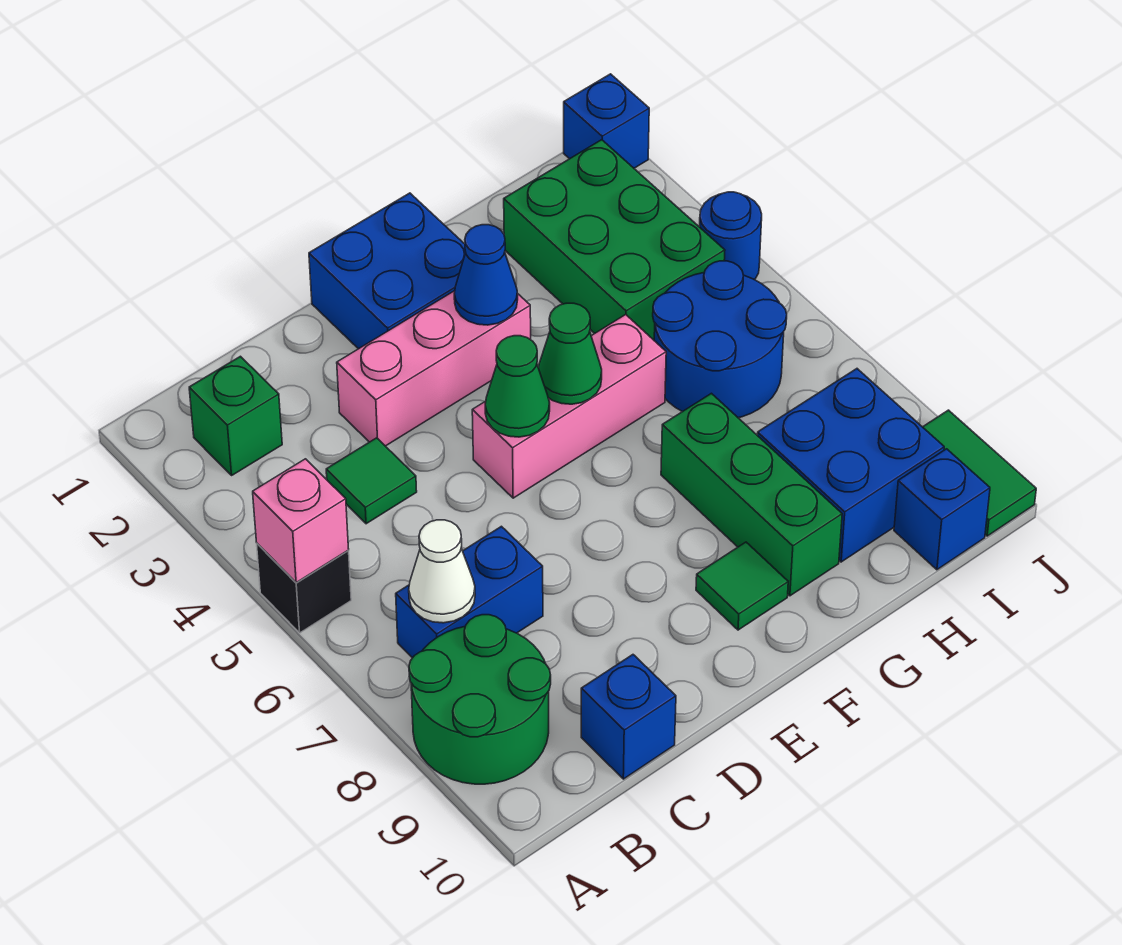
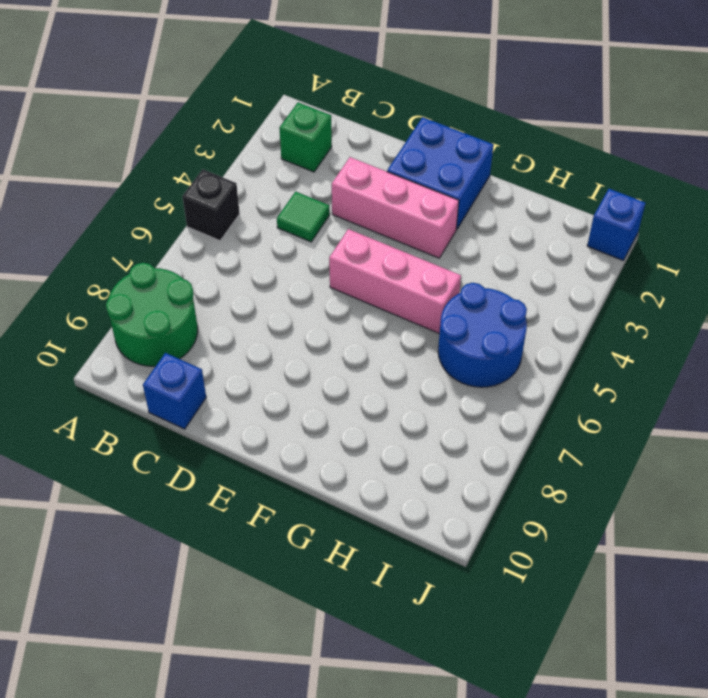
none -> blue brick B7:C7 level 1
none -> green tile F9 level 1
none -> green brick G7:G9 level 1

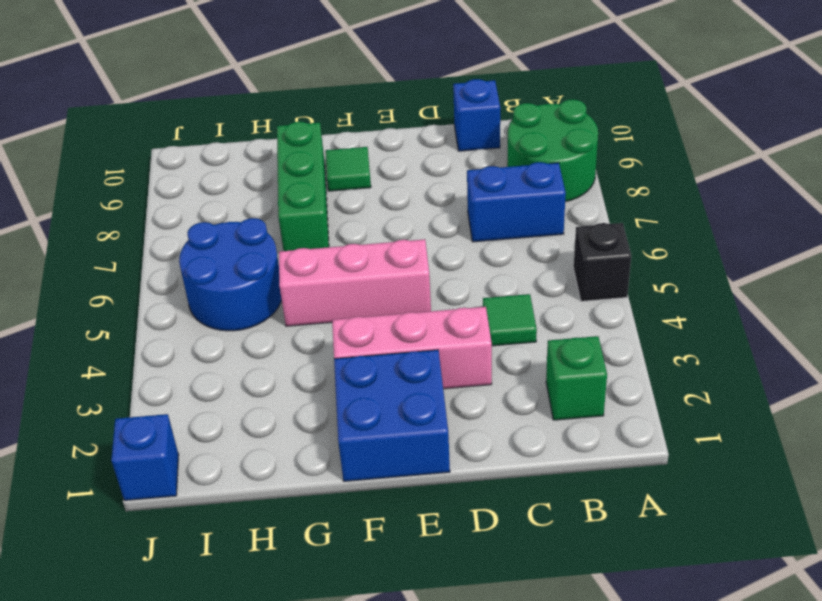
none -> green brick H2:I4 level 1
none -> blue brick H8:I9 level 1
none -> blue brick I10 level 1

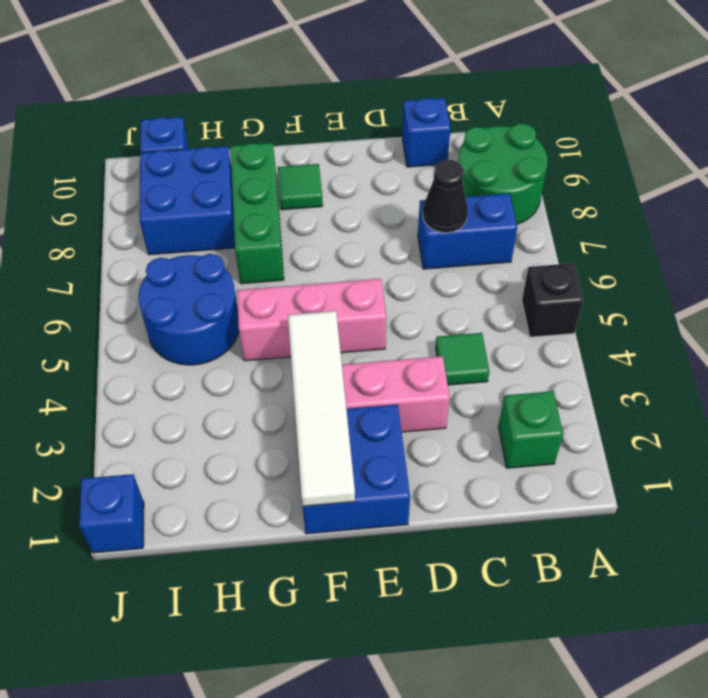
black cone C7 level 2 -> none
white tile F1:F4 level 2 -> blue cone F3 level 2
none -> green brick H2:I4 level 1
none -> blue round brick J4 level 1
none -> green tile J9:J10 level 1

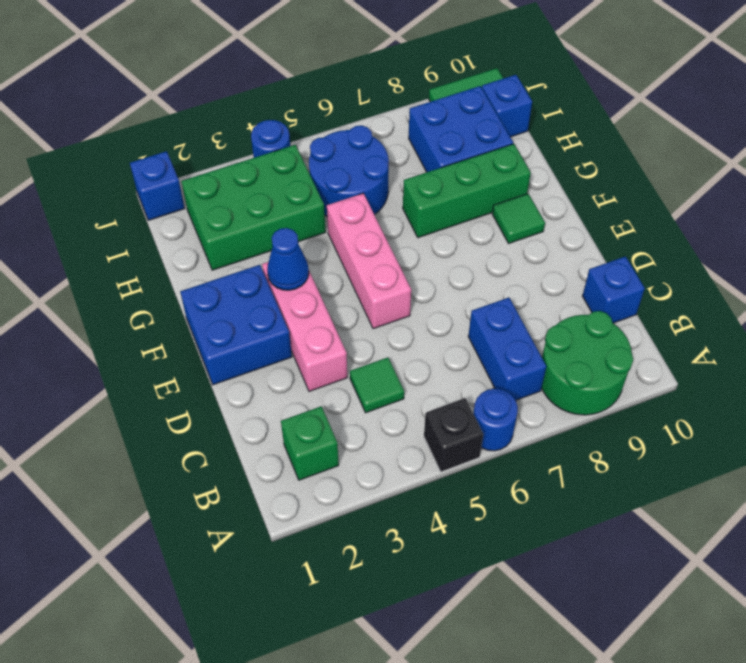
blue round brick A6 level 1 -> none
none -> pink brick A5 level 2
none -> white cone B7 level 2
none -> green cone E5 level 2

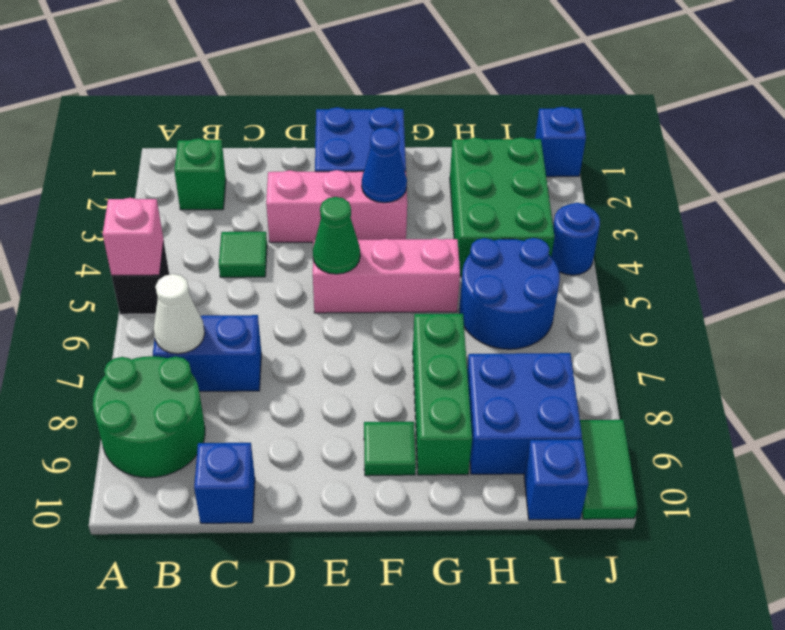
none -> green cone F5 level 2

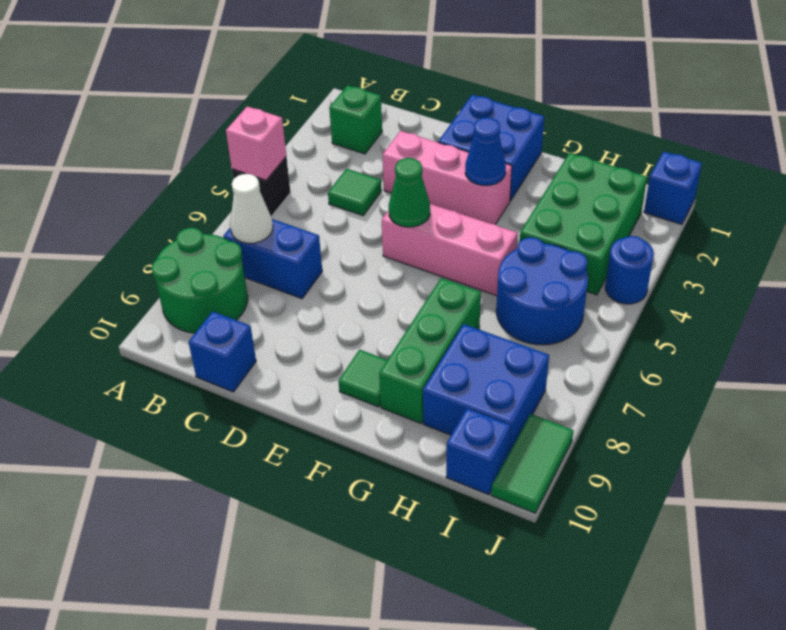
none -> green cone F5 level 2

